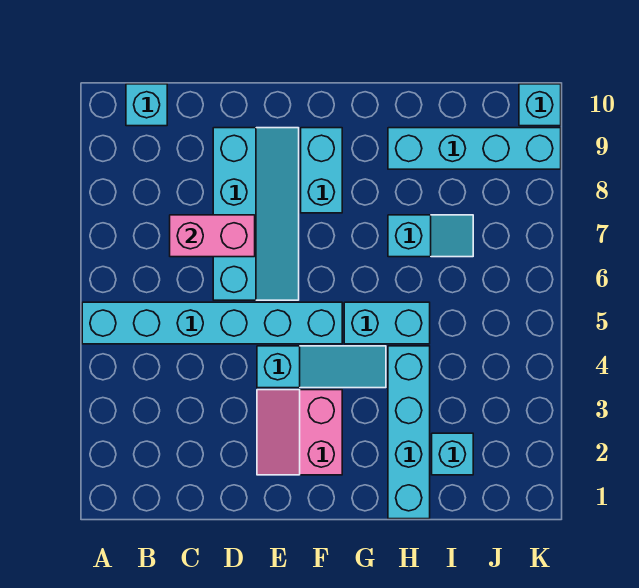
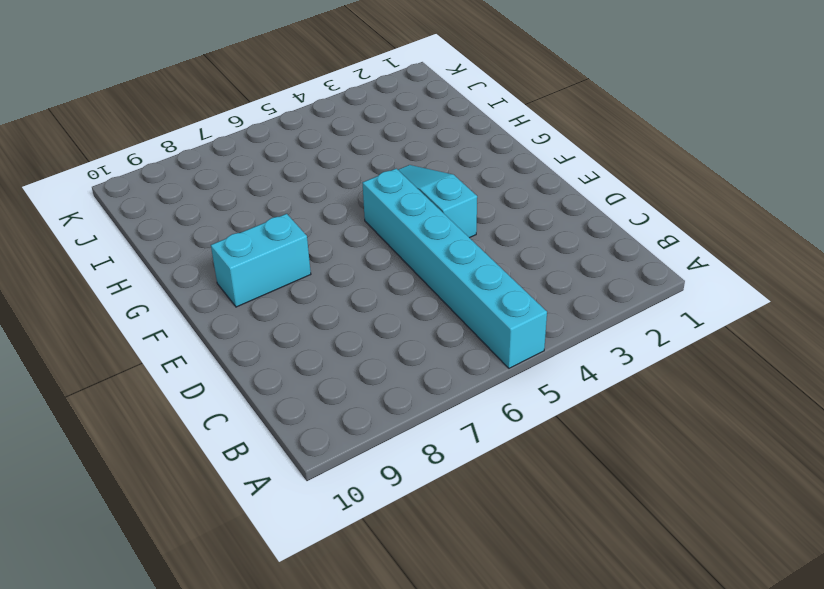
none -> cyan brick B10 level 1
none -> cyan slope D6:E9 level 1 top D
none -> pink slope E2:F3 level 1 top F

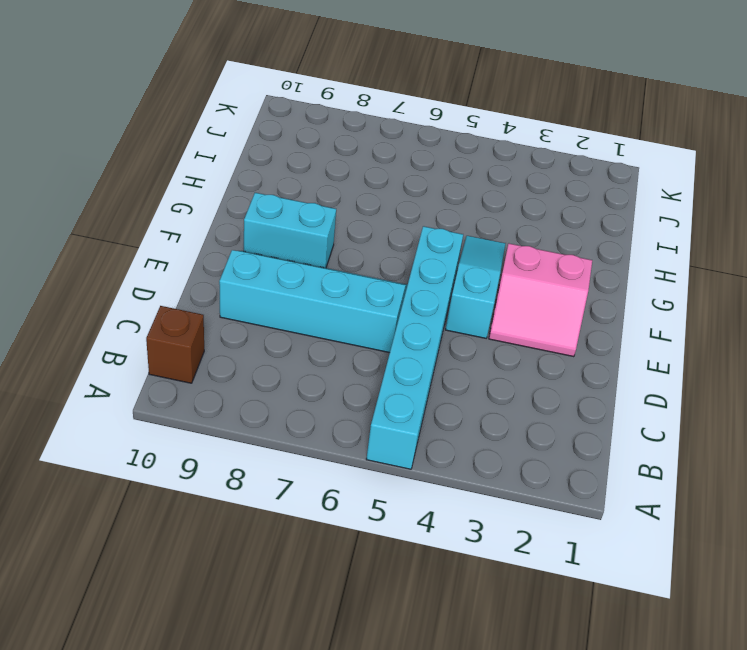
brown brick B10 level 1 -> cyan brick B10 level 1
none -> cyan brick G5:H5 level 1
none -> cyan brick H1:H4 level 1
none -> cyan slope H7:I7 level 1 top H

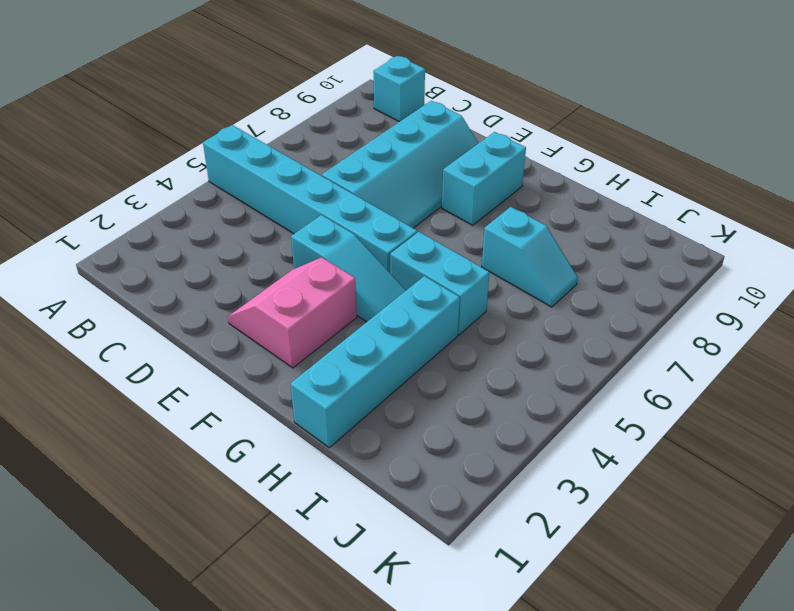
none -> cyan brick H9:K9 level 1
none -> cyan brick I2 level 1
none -> cyan brick K10 level 1

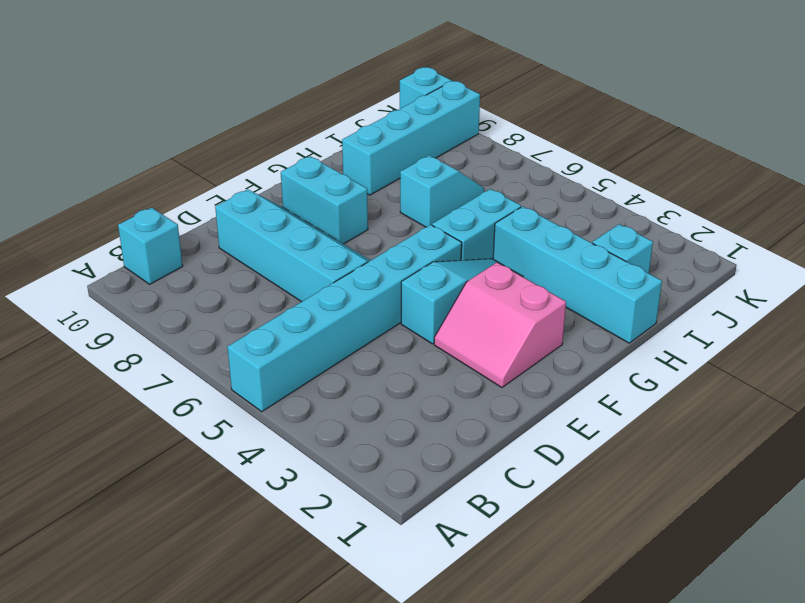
none -> pink brick C7:D7 level 2

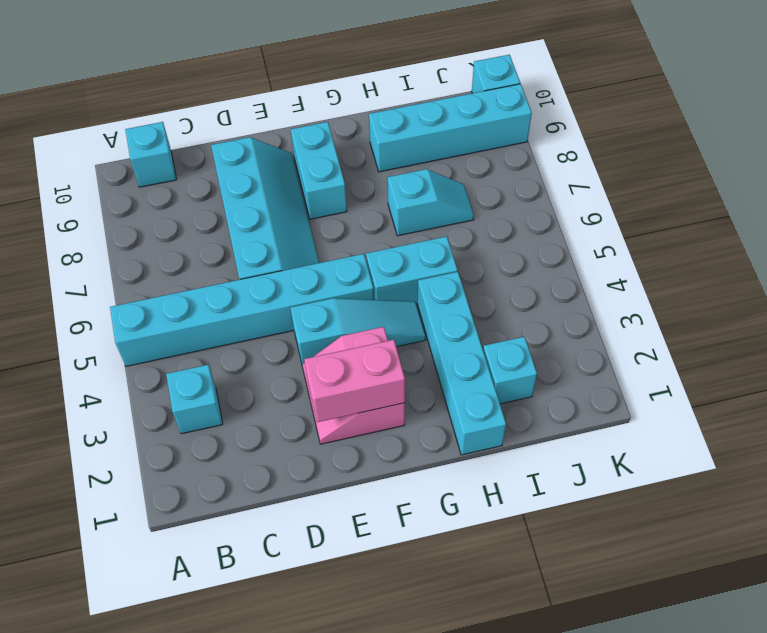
cyan brick B3 level 1 -> none
pink brick E2:F2 level 2 -> pink brick C7:D7 level 2

